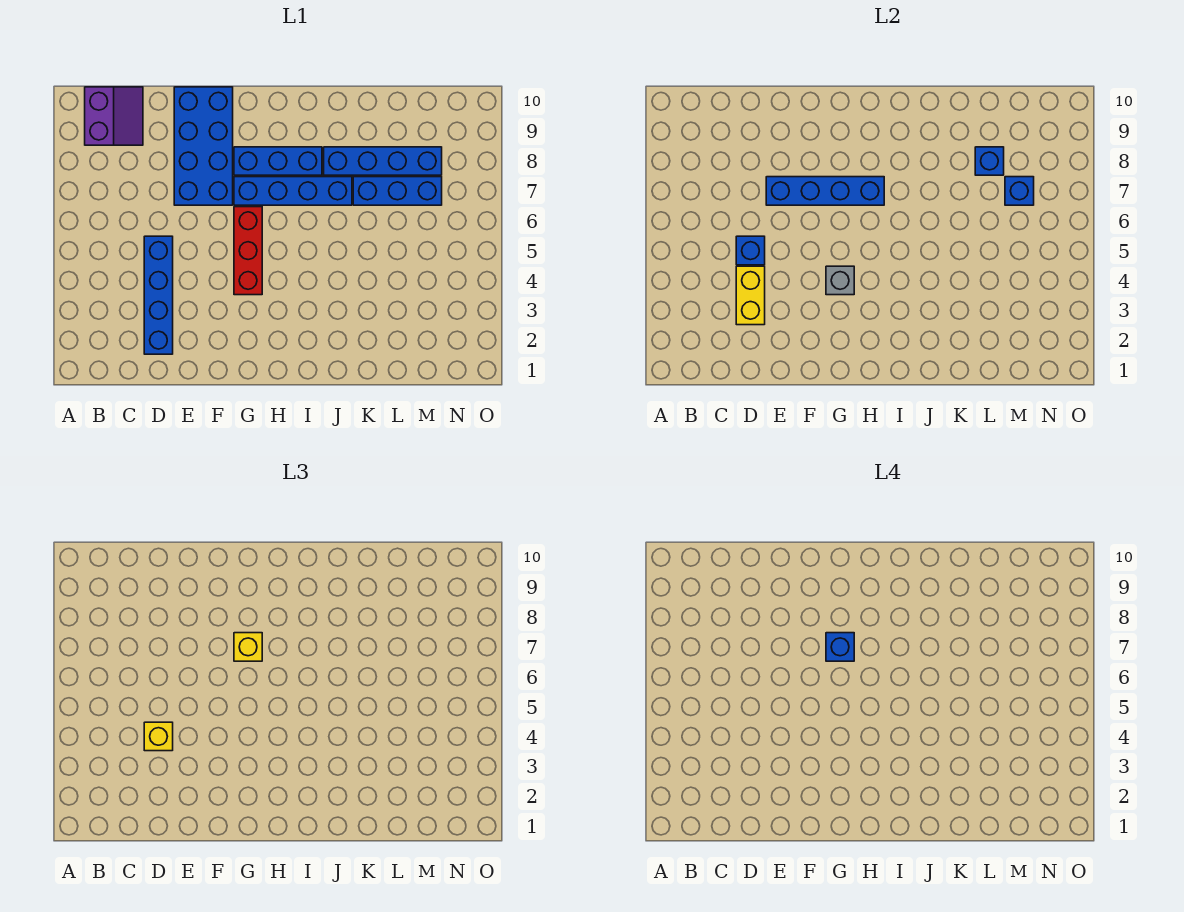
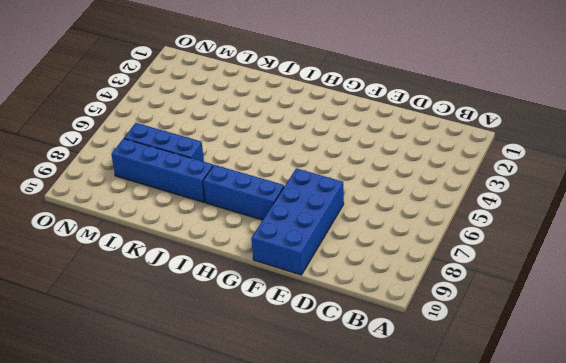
none -> purple slope B9:C10 level 1 top B
none -> blue brick D2:D5 level 1
none -> red brick G4:G6 level 1

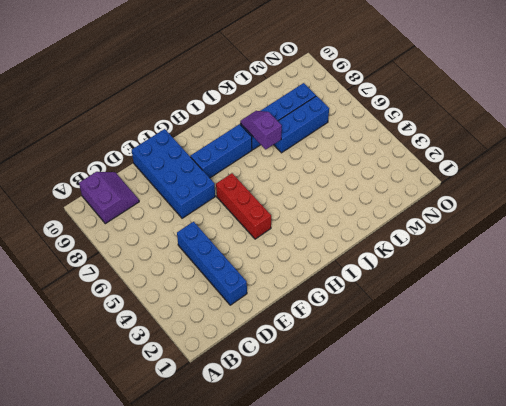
purple slope J7:J8 level 2 top 7 -> none
none -> blue brick G7:J7 level 1
none -> yellow brick D3:D4 level 2
none -> blue brick D5 level 2

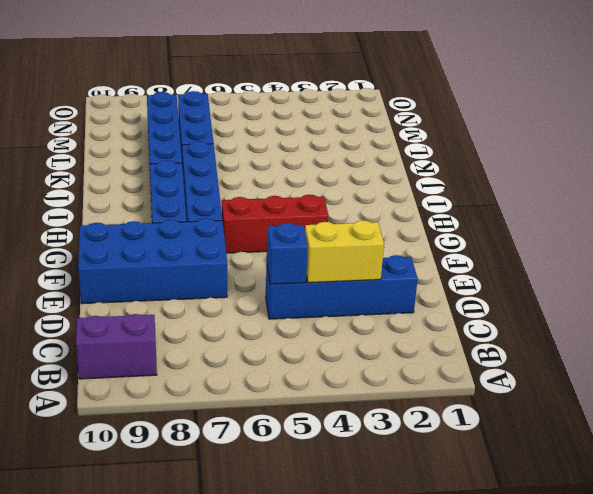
none -> blue brick E7:H7 level 2
none -> grey brick G4 level 2
none -> blue brick L8 level 2

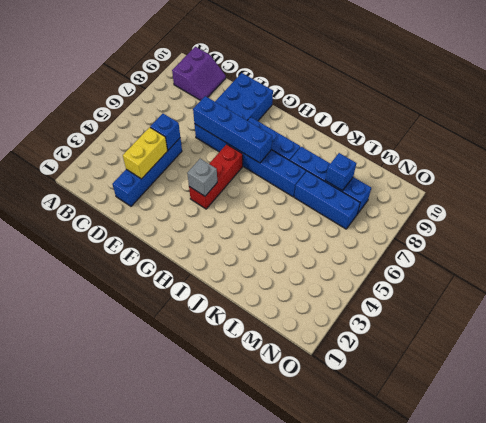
none -> blue brick M7 level 2
none -> yellow brick D4 level 3
none -> yellow brick G7 level 3

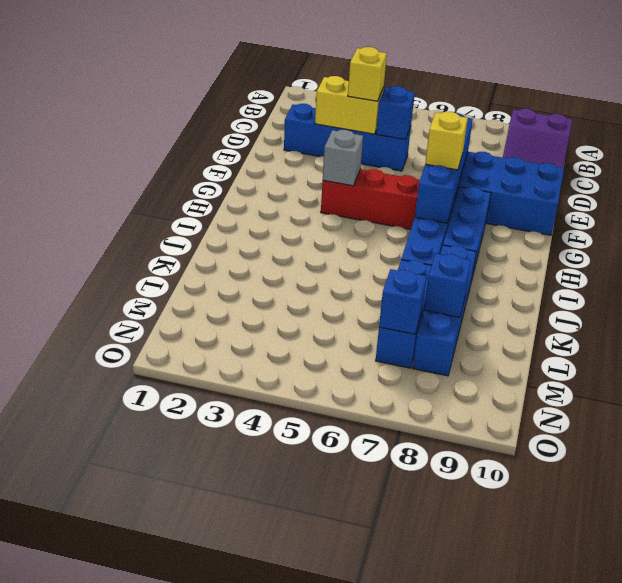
none -> blue brick G7 level 4

